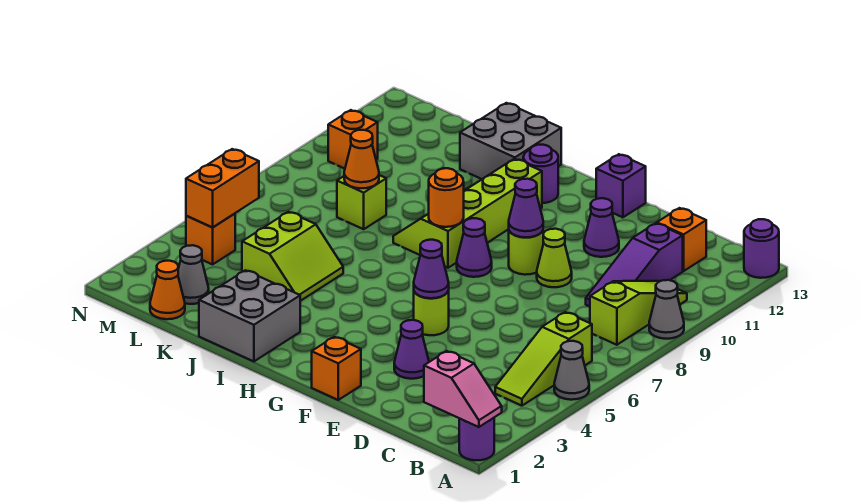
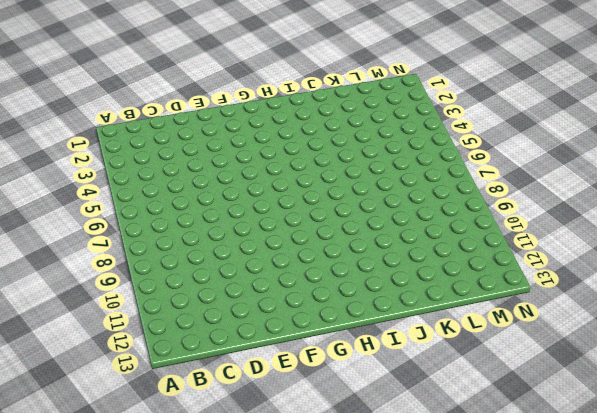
none -> purple round brick A1 level 1
none -> grey cone A5 level 1
none -> grey cone A9 level 1
none -> purple round brick A13 level 1

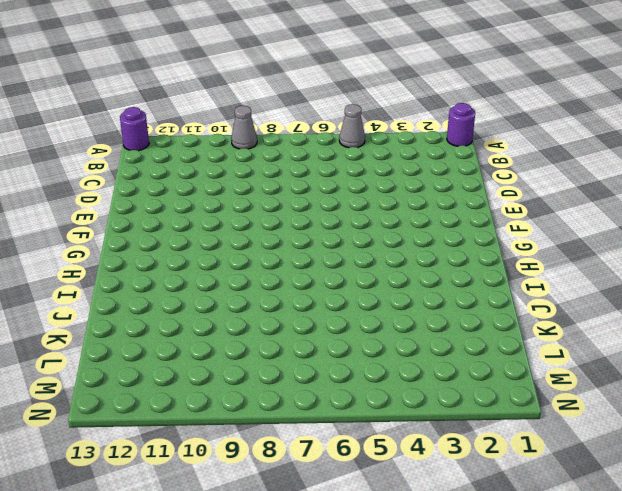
none -> lime slope B4:B6 level 1 top 6
none -> lime slope B8:B10 level 1 top 8
none -> purple slope C9:C11 level 1 top 11
none -> orange brick C12 level 1

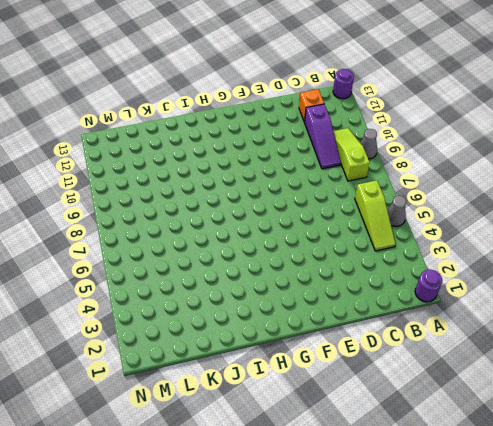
none -> purple cone E3 level 1
none -> lime cone E9 level 1
none -> purple cone E11 level 1
none -> orange brick F1 level 1

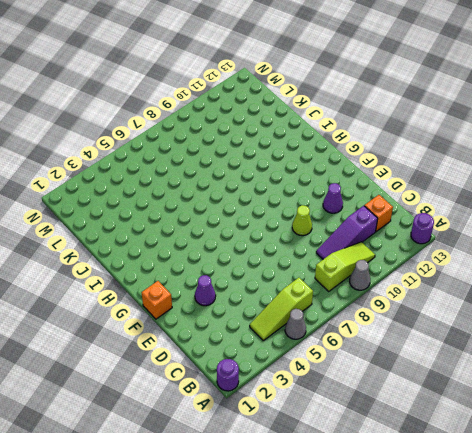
none -> lime round brick F5 level 1
none -> lime round brick F9 level 1
none -> purple brick F13 level 1
none -> purple cone G8 level 1

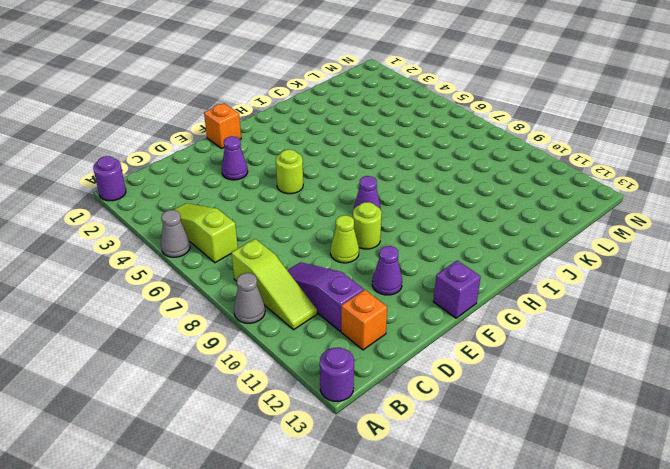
none -> lime slope H8:I11 level 1 top H
none -> purple round brick H12 level 1
none -> grey brick I1:J2 level 1
none -> grey brick I12:J13 level 1

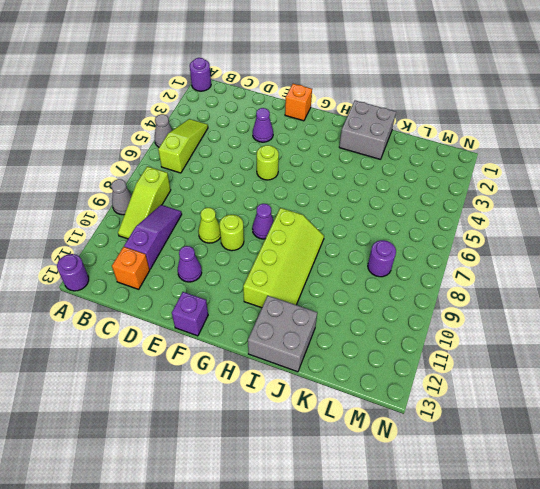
purple round brick L8 level 1 -> purple round brick H12 level 1
none -> lime slope J4:K5 level 1 top K
none -> lime brick K8 level 1
none -> orange cone L1 level 1
none -> grey cone L2 level 1

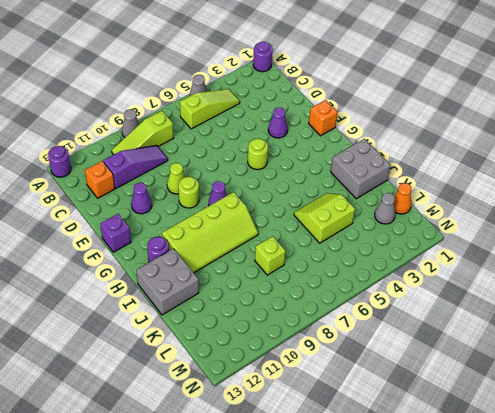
none -> orange brick M4 level 1
none -> orange brick M10 level 1
none -> pink slope A1:B1 level 2 top B
none -> purple cone F5 level 2

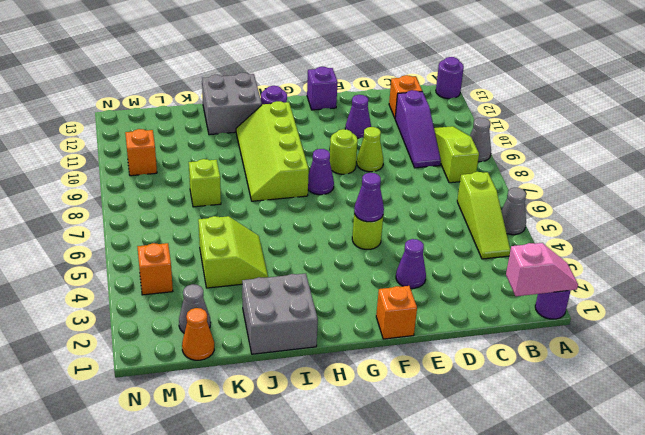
none -> purple cone F9 level 2
none -> orange round brick H8 level 2
none -> orange cone K8 level 2
none -> orange brick M4:M5 level 2

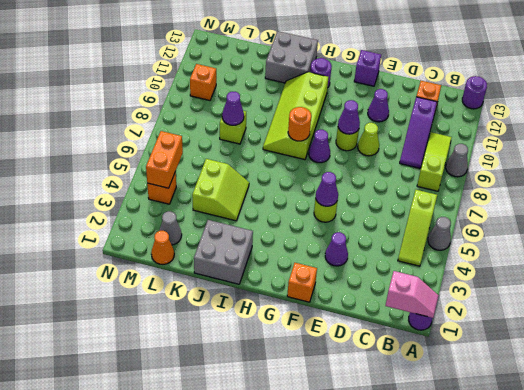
purple cone K8 level 2 -> orange cone K8 level 2

